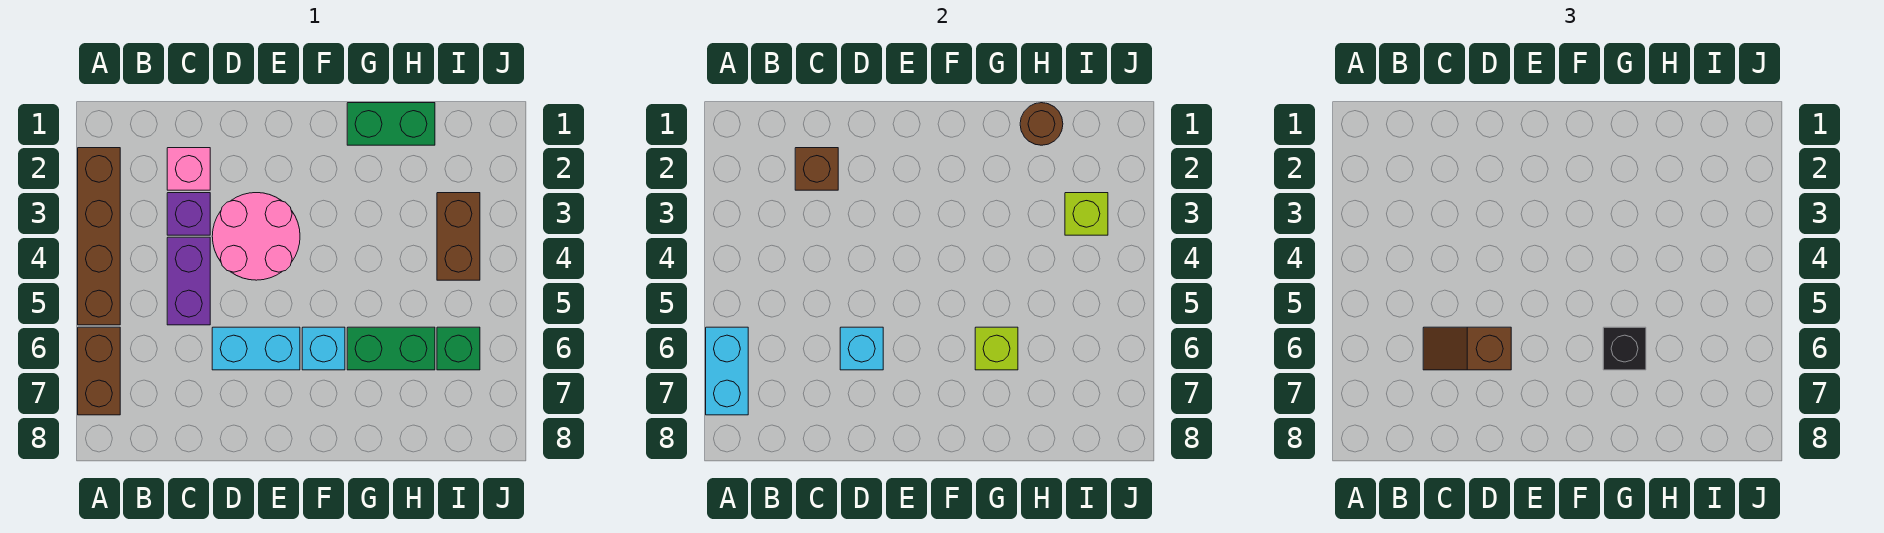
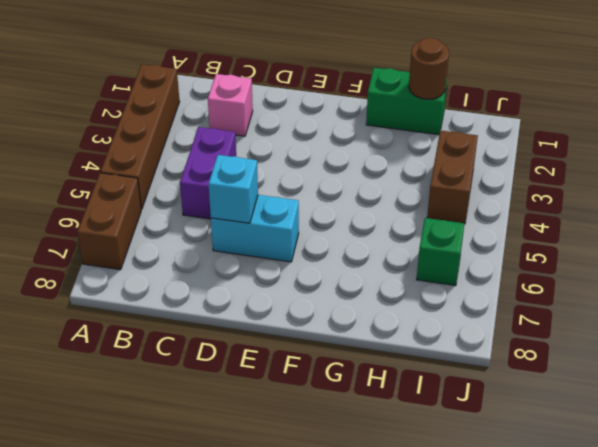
none -> purple brick C3 level 1
none -> pink round brick D3:E4 level 1
none -> cyan brick F6 level 1

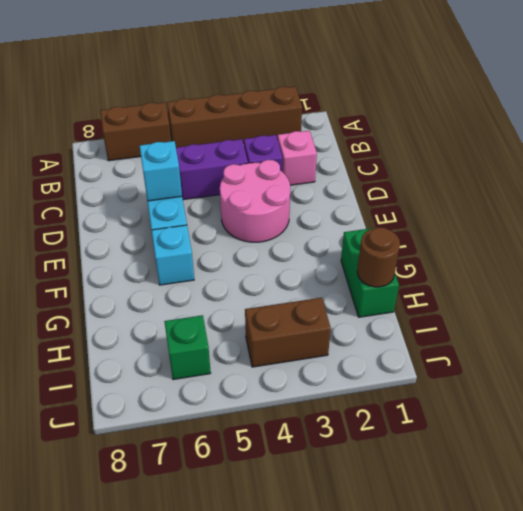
none -> green brick G6:H6 level 1
none -> cyan brick A6:A7 level 2
none -> brown brick C2 level 2

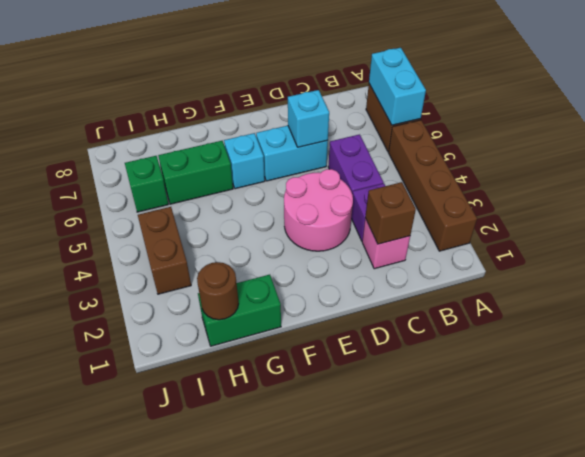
none -> lime brick G6 level 2
none -> lime brick I3 level 2
none -> brown slope C6:D6 level 3 top D

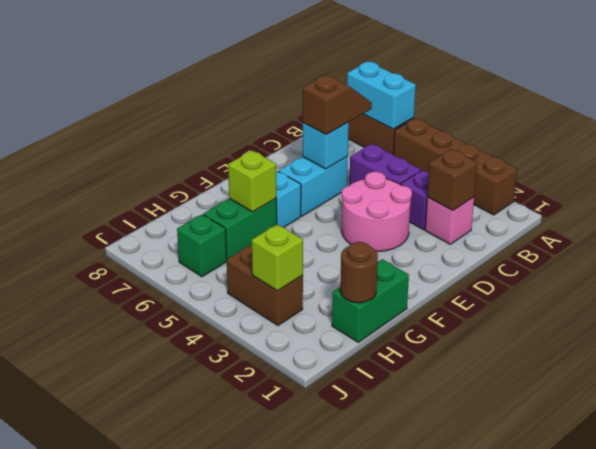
none -> black brick G6 level 3

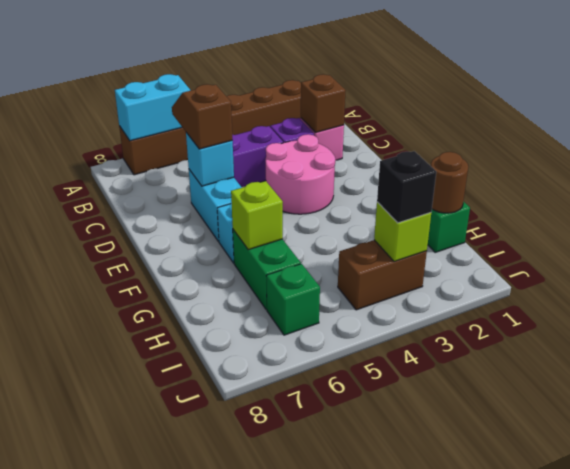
black brick I3 level 3 -> black brick G6 level 3

